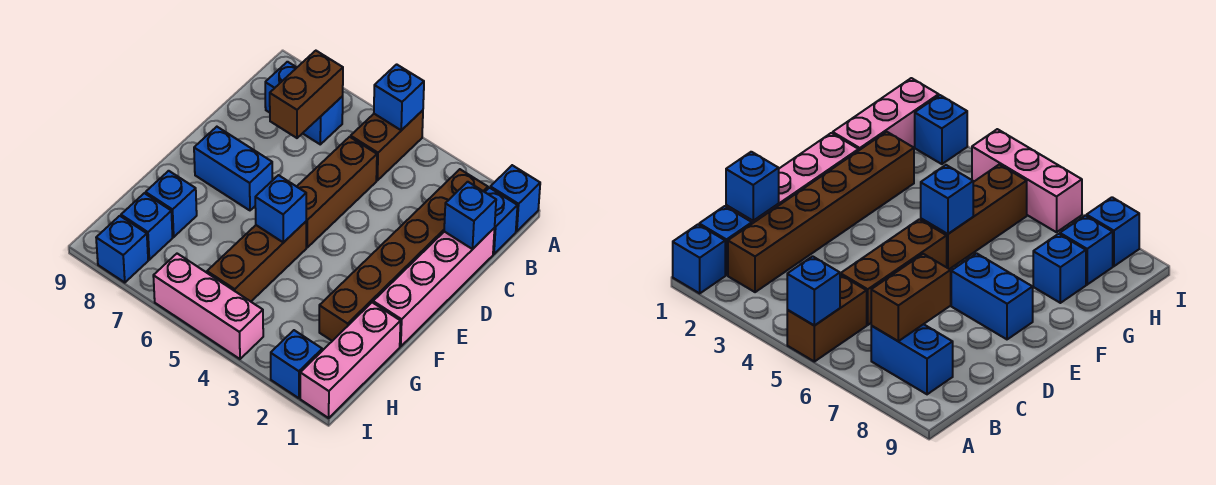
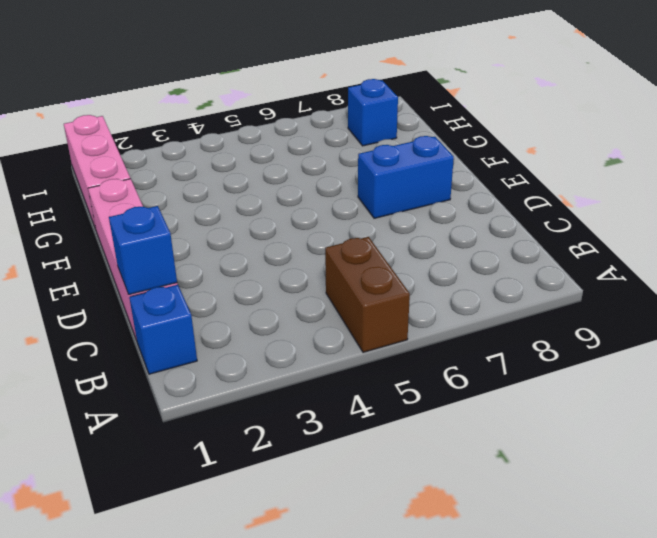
none -> blue brick A1 level 1
none -> brown brick B2:G2 level 1
none -> blue brick B7:B8 level 1

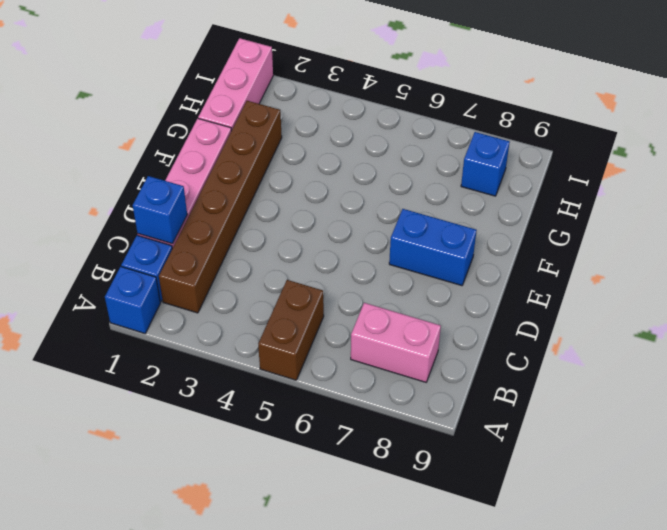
pink brick B7:B8 level 1 -> blue brick B7:B8 level 1
none -> brown brick C5:E5 level 1
none -> brown brick F5:H5 level 1
none -> blue brick G8 level 1

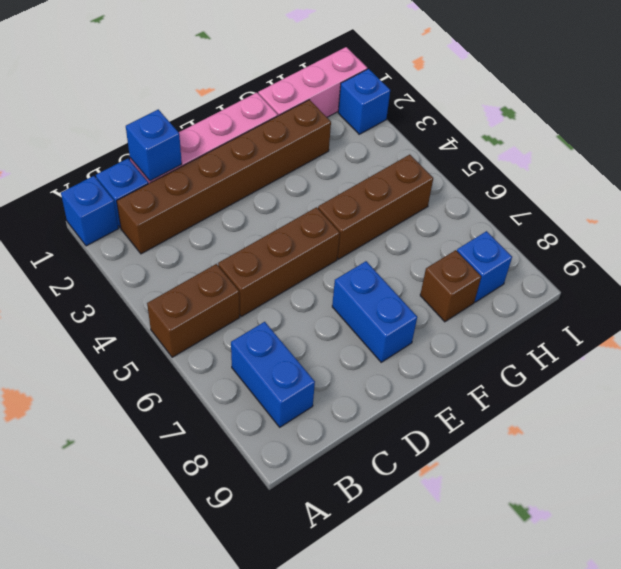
brown brick G8 level 1 -> blue brick G8 level 1
none -> pink brick I4:I6 level 1
none -> blue brick I8 level 1
none -> blue brick A5 level 2

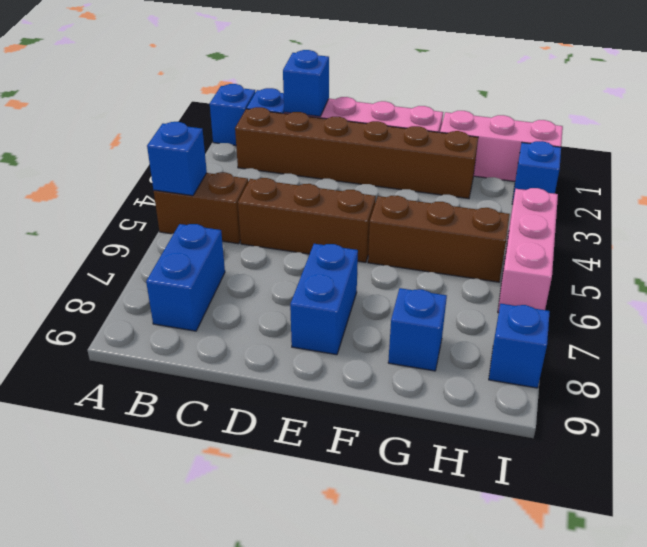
none -> blue brick H8 level 1
none -> brown brick B7:C7 level 2
none -> blue brick F5 level 2

